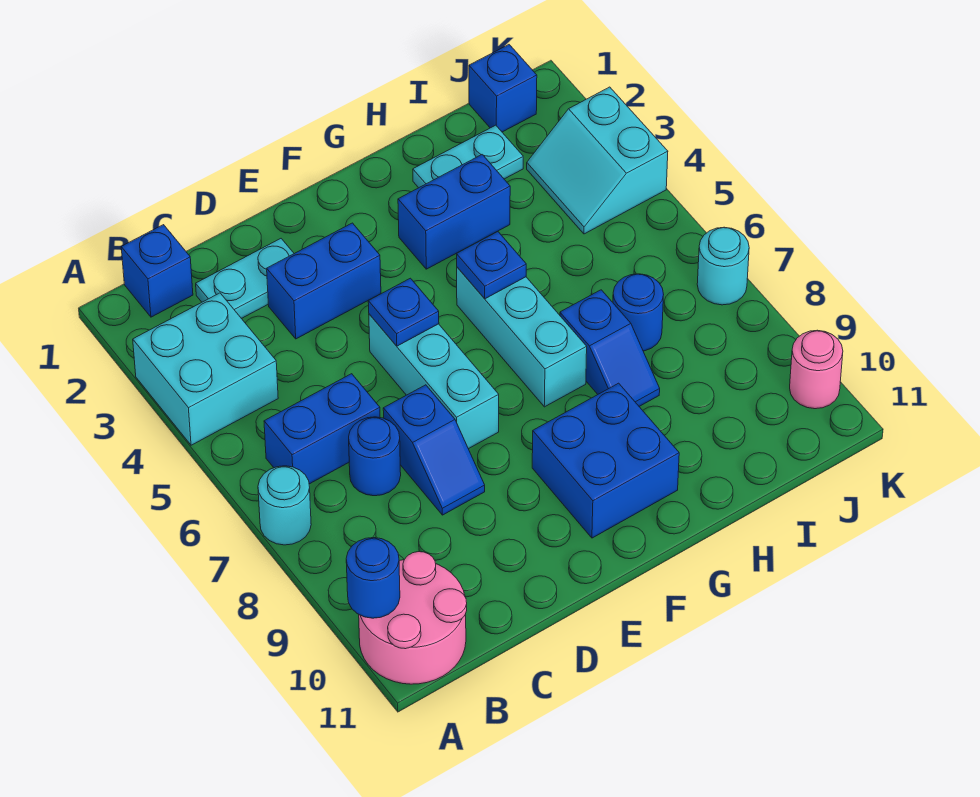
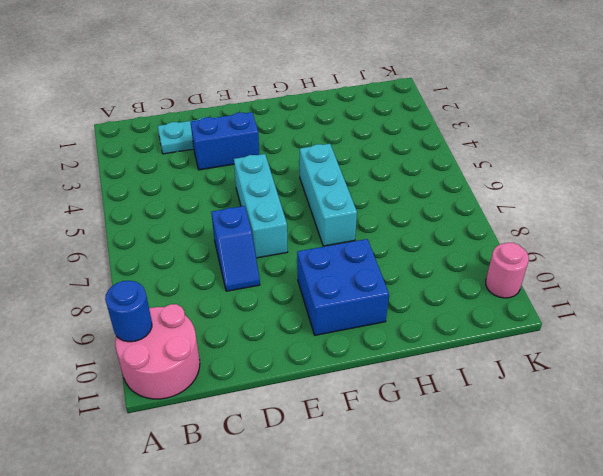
none -> cyan brick A3:B4 level 1
none -> cyan round brick A7 level 1
none -> blue brick B1 level 1

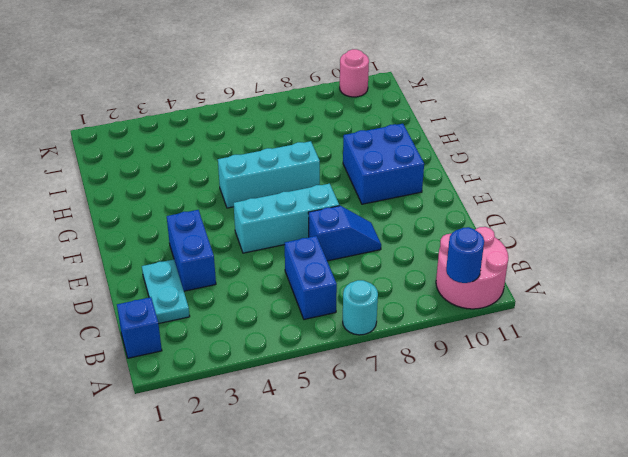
none -> cyan brick A3:B4 level 1
none -> blue round brick C7 level 1
none -> blue brick G3:H3 level 1

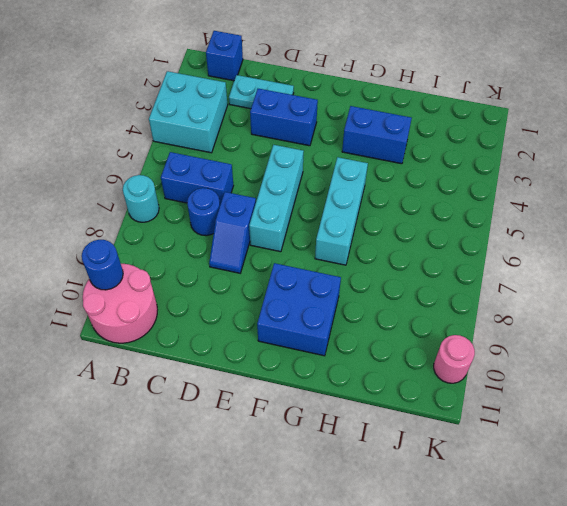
none -> cyan plate H2:I2 level 1
none -> blue slope H7:H8 level 1 top 7
none -> blue round brick I7 level 1

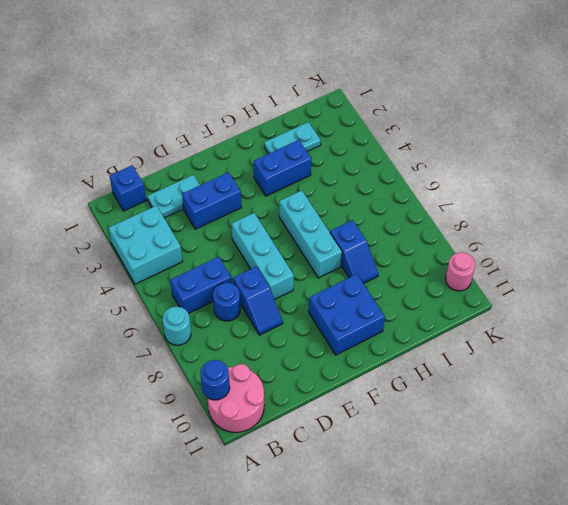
none -> blue round brick I7 level 1
none -> blue brick J1 level 1
none -> cyan slope J3:K4 level 1 top K

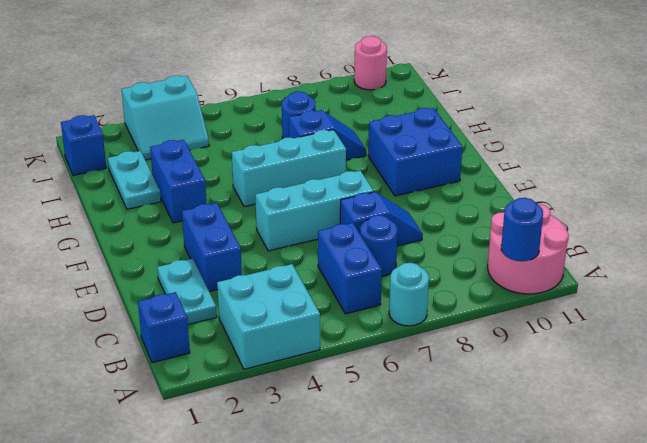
none -> cyan round brick K7 level 1
none -> blue plate E5 level 2
none -> blue plate G5 level 2

